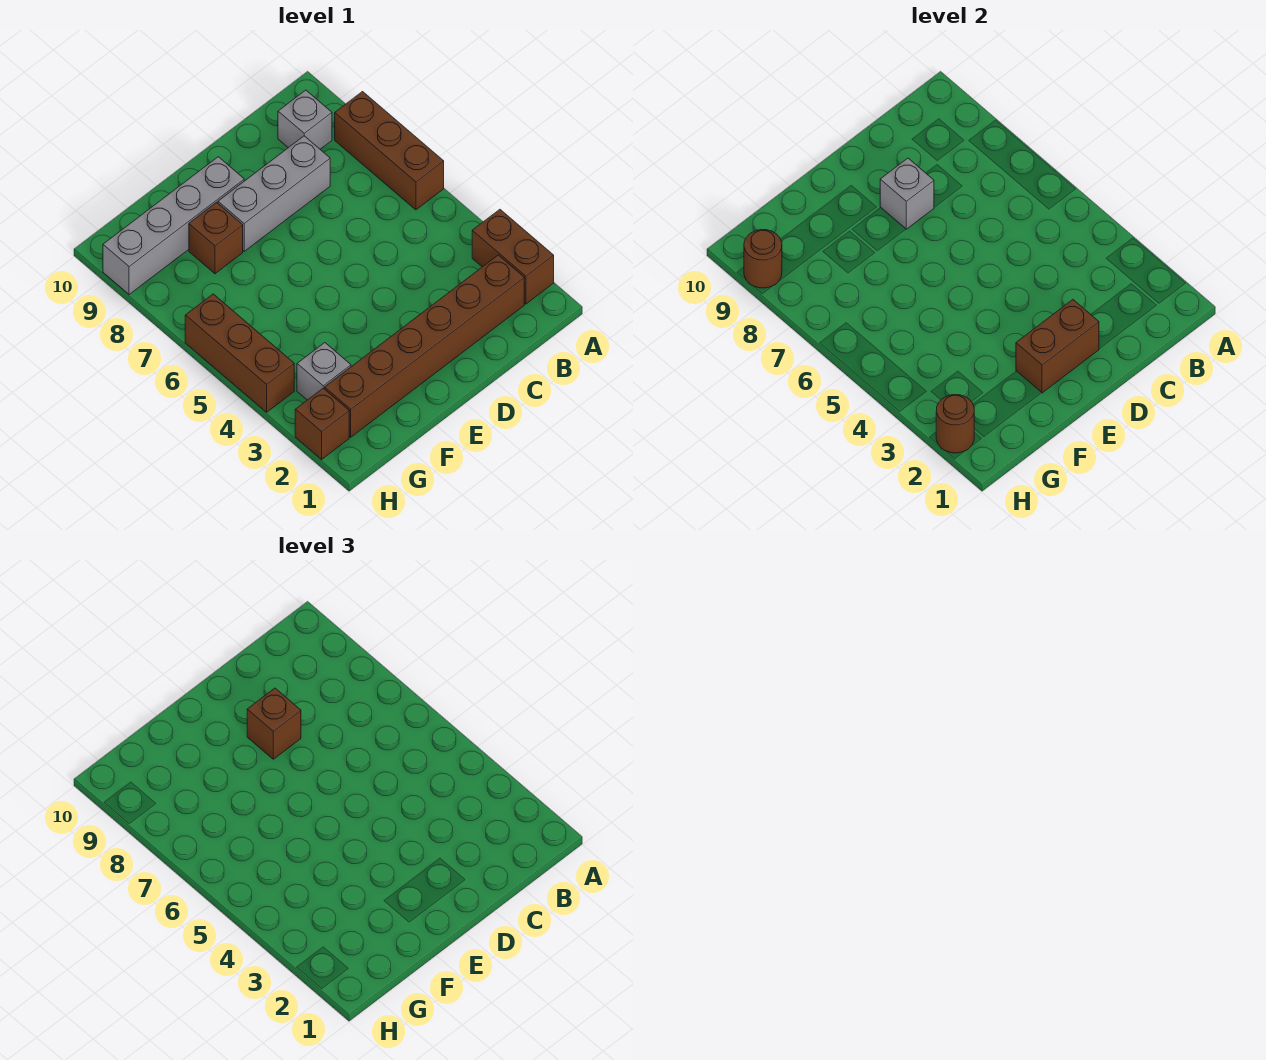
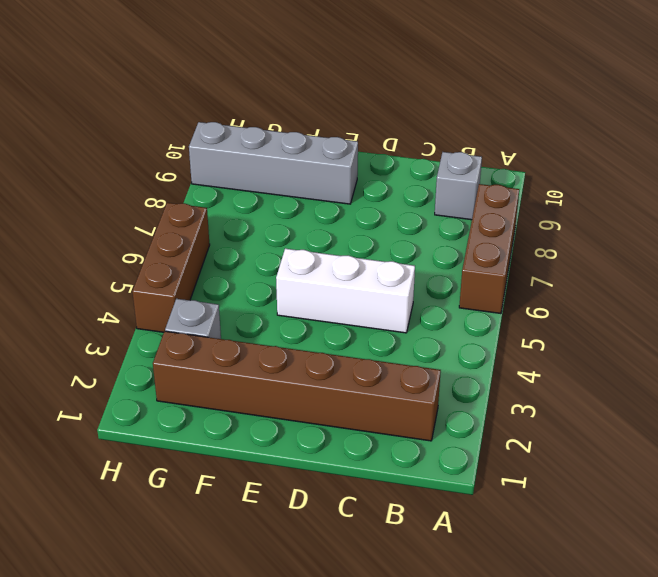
white brick C5:E5 level 1 -> none
none -> brown brick A2:A3 level 1
none -> grey brick C8:E8 level 1
none -> brown brick F8 level 1

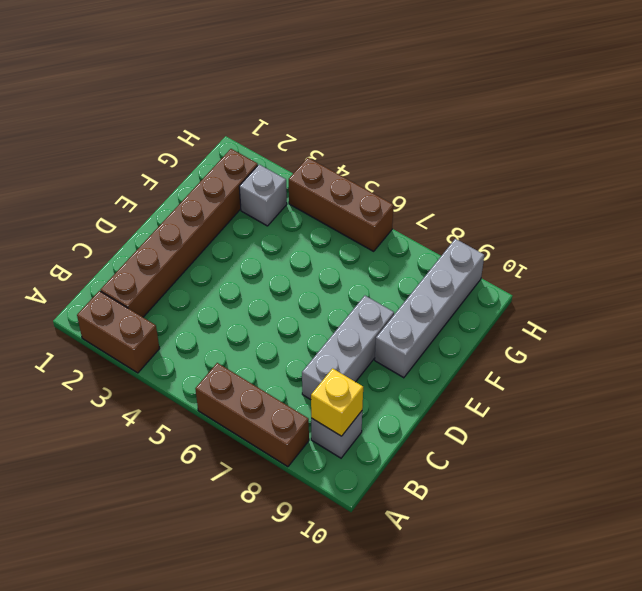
yellow brick B9 level 2 -> none
none -> brown brick F8 level 1
none -> brown brick H2 level 1
none -> brown brick D2:E2 level 2

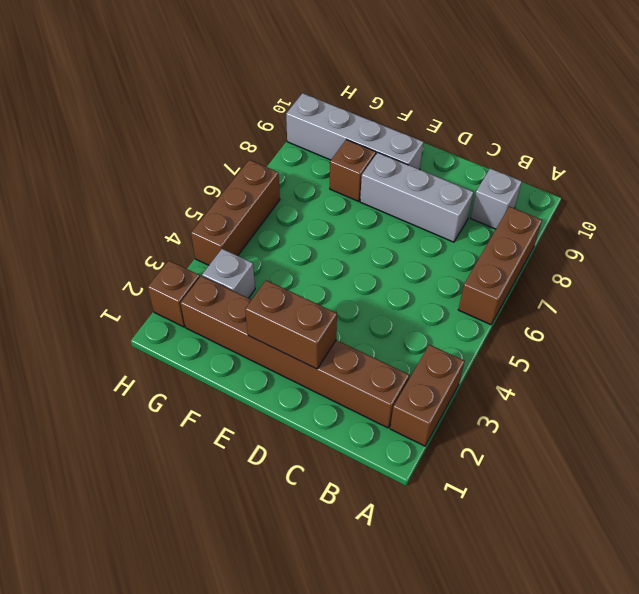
none -> grey brick D8 level 2
none -> brown round brick H2 level 2
none -> brown round brick H9 level 2

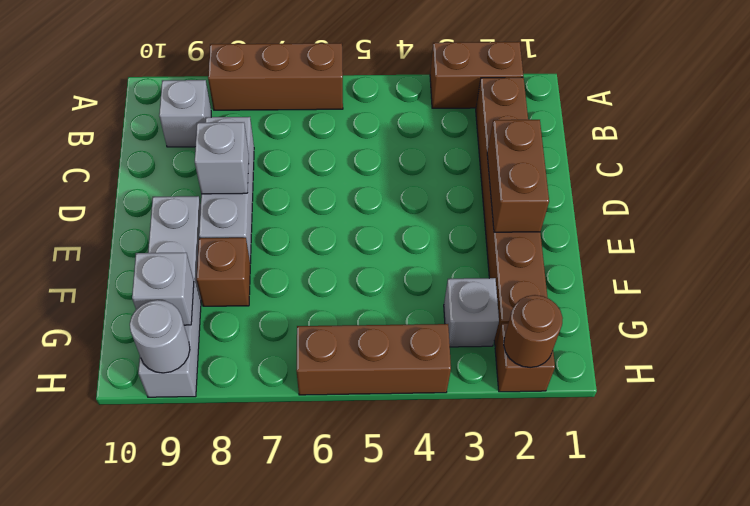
grey brick G9 level 2 -> none
grey round brick H9 level 2 -> brown round brick H9 level 2
none -> brown brick D8 level 3

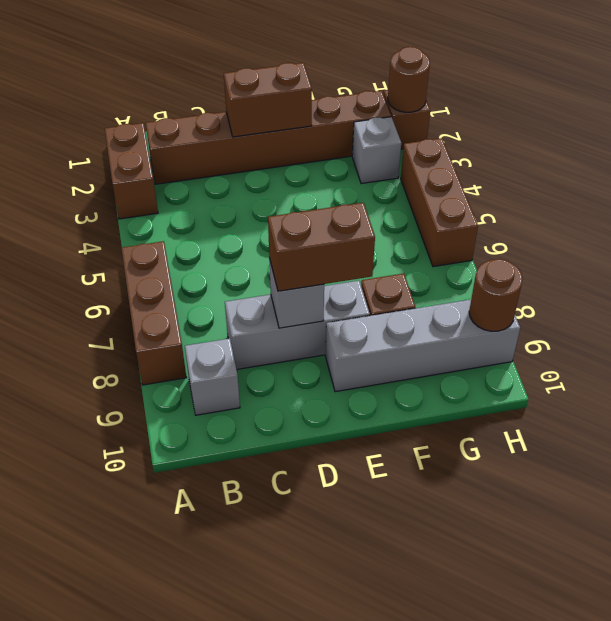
brown brick D8:E8 level 3 -> brown brick D8 level 3

